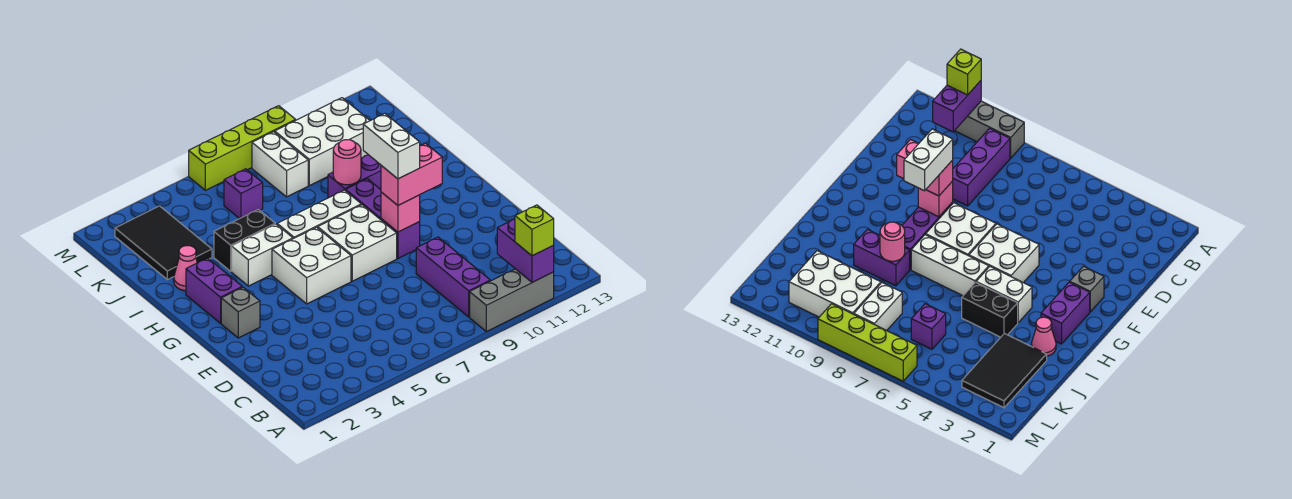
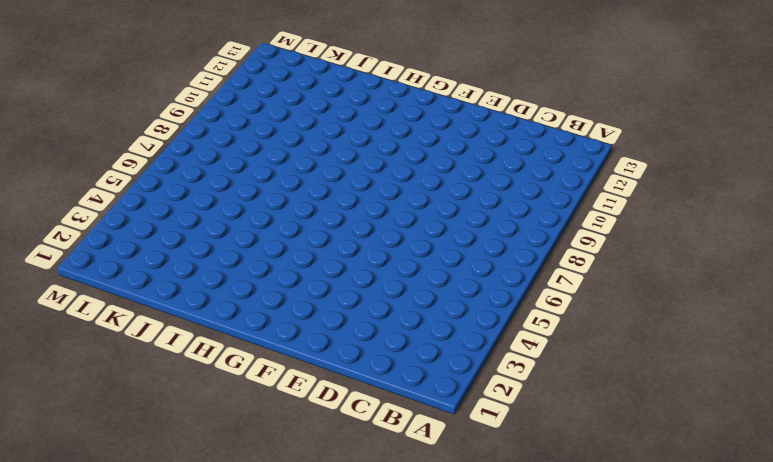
none -> grey brick A9:A11 level 1
none -> purple brick B9:D9 level 1
none -> grey brick F2 level 1

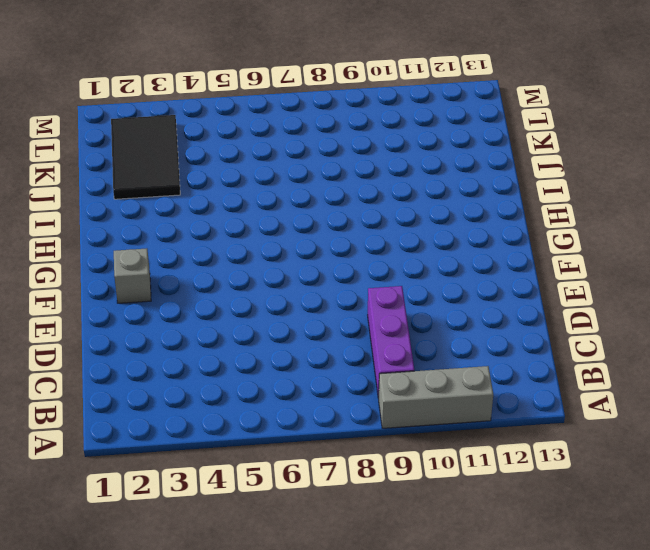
none -> white brick F5:G6 level 1
none -> white brick F7:G8 level 1
none -> purple brick F9:H9 level 1

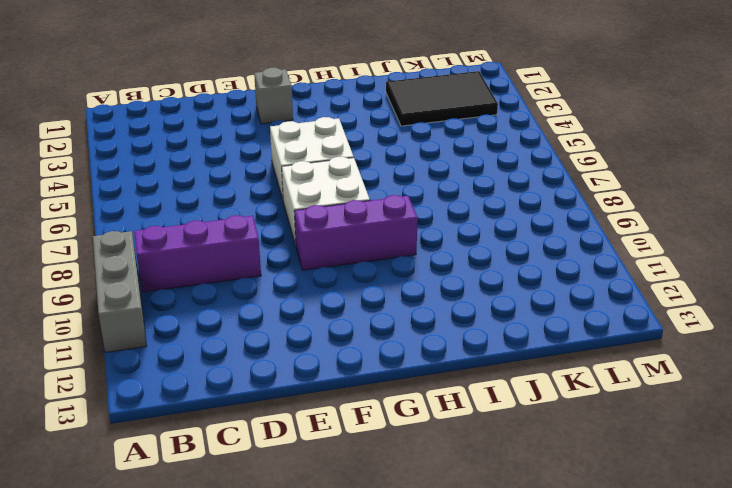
none -> purple brick G2:H2 level 1
none -> white brick H4:H5 level 1
none -> white brick H6:H8 level 1

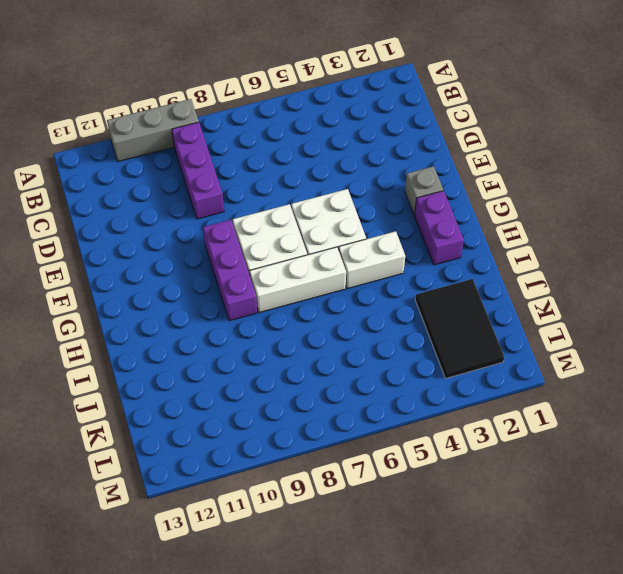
none -> pink cone I2 level 1
none -> black brick I4:I5 level 1
none -> purple brick I9:I10 level 1

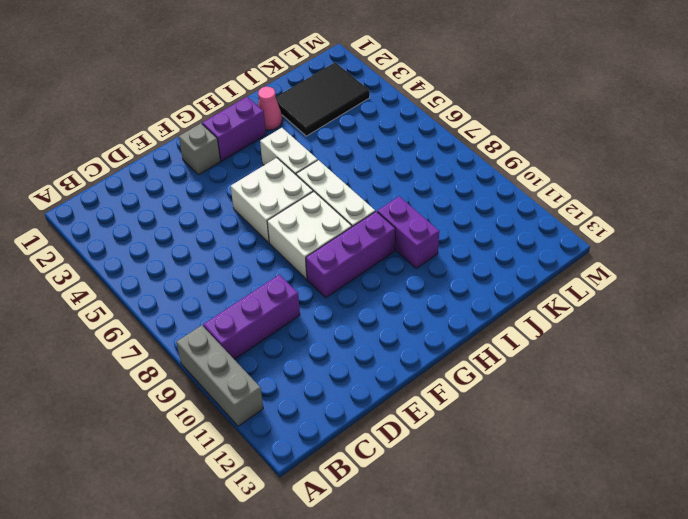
none -> black brick I4:I5 level 1
none -> purple brick K6 level 1
none -> white brick K8:L8 level 1

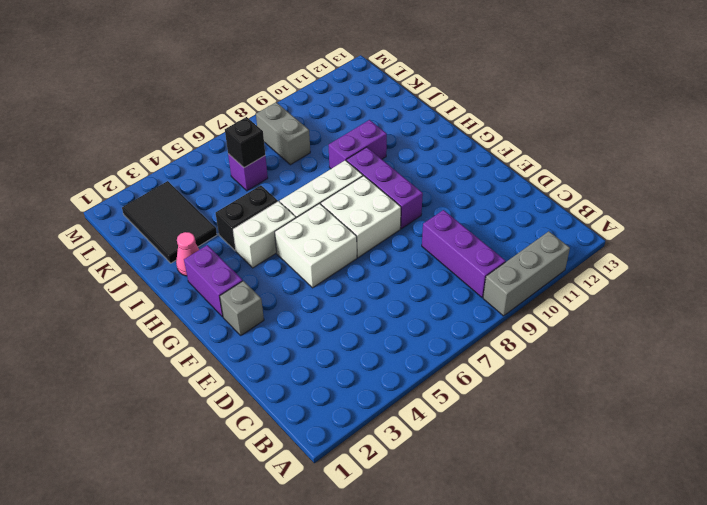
black brick K6 level 2 -> none
grey brick K8:L8 level 1 -> white brick K8:L8 level 1
none -> white brick K9:L11 level 1
none -> lime brick M6:M9 level 1
none -> purple brick A11:B11 level 2

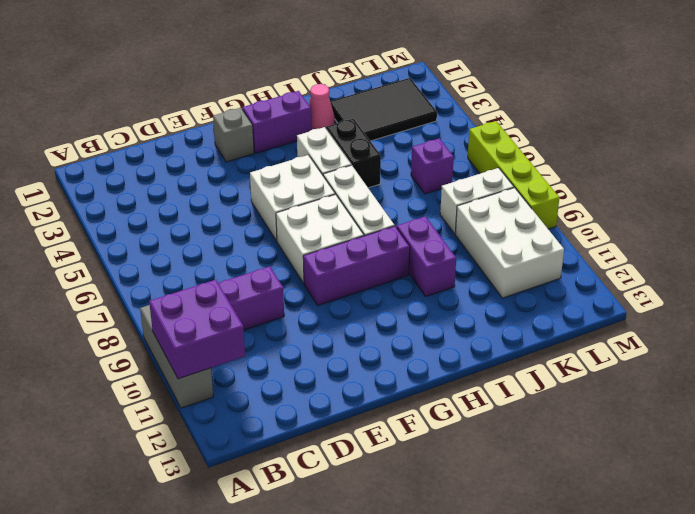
purple brick A10:B11 level 2 -> purple brick A11:B11 level 2
none -> pink brick F9 level 2
none -> pink round brick I9 level 2
none -> lime brick A11 level 3

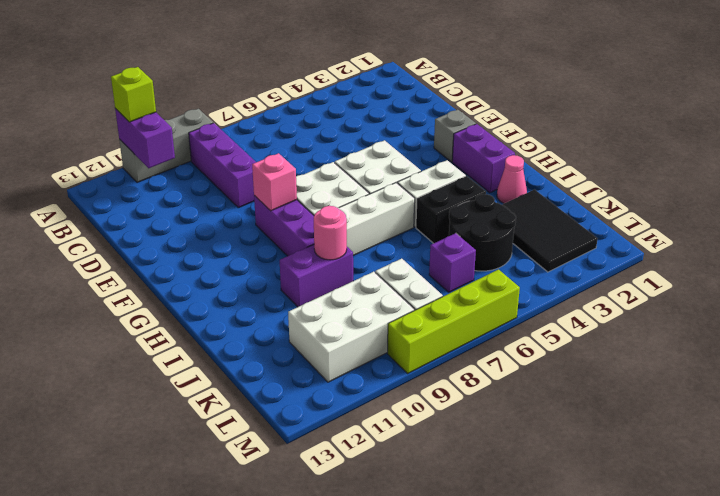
black round brick J4:K5 level 1 -> none
none -> pink brick F9:F10 level 3
none -> white brick F9:G9 level 4

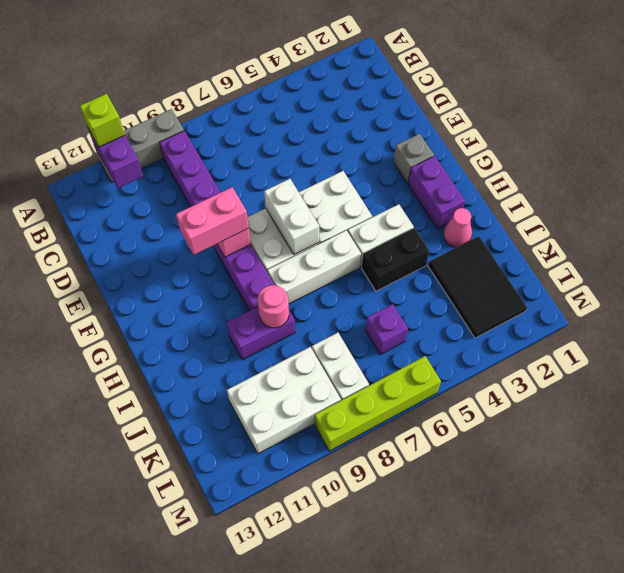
white brick F7:G7 level 2 -> white brick F9:G9 level 4

